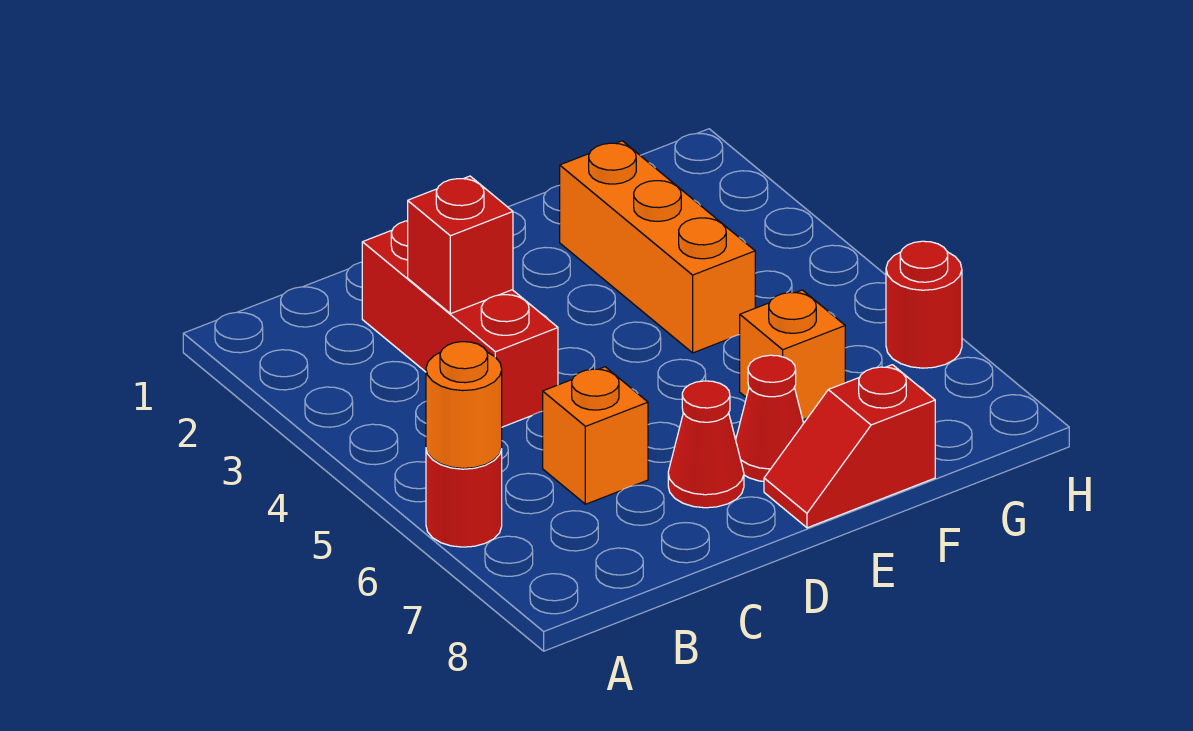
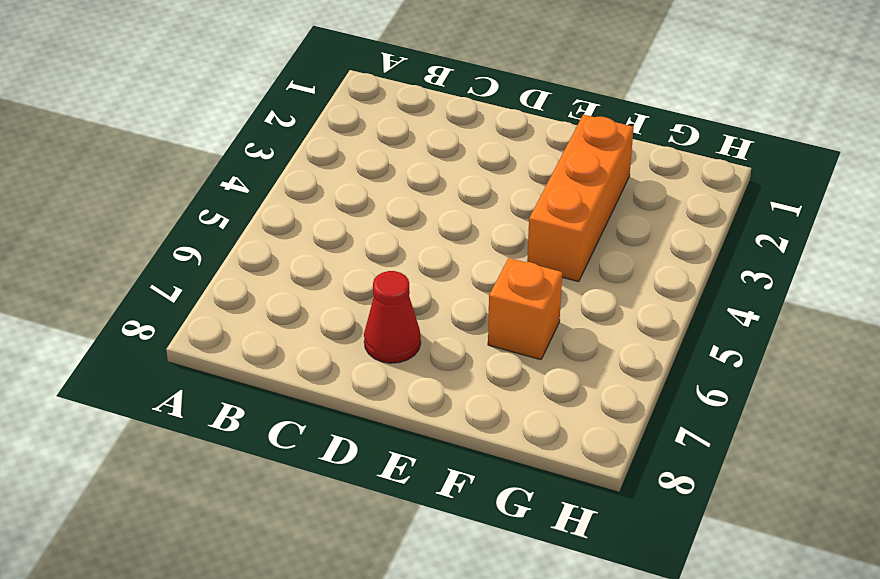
none -> red round brick A6 level 1
none -> red brick C2:C4 level 1

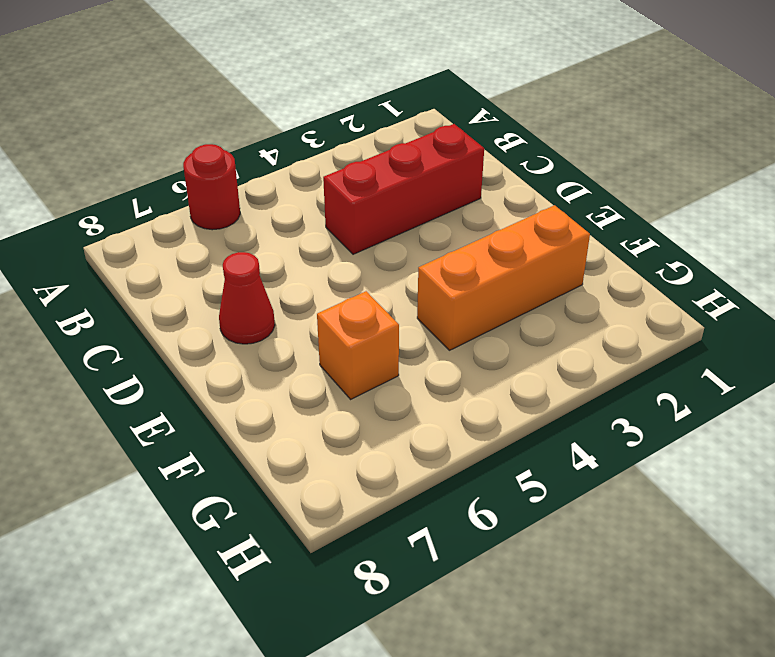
none -> orange brick C6 level 1
none -> red cone E7 level 1

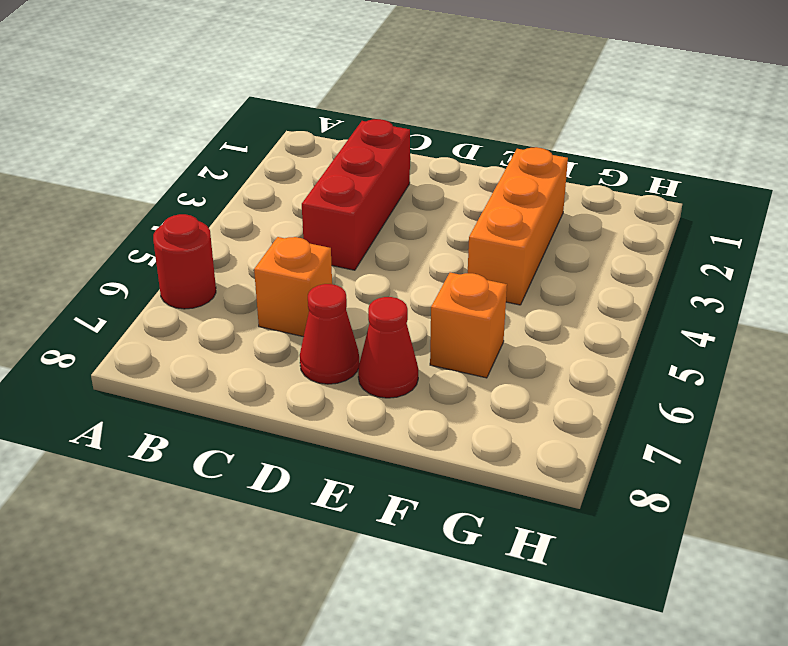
none -> red slope E8:F8 level 1 top F
none -> red round brick H6 level 1

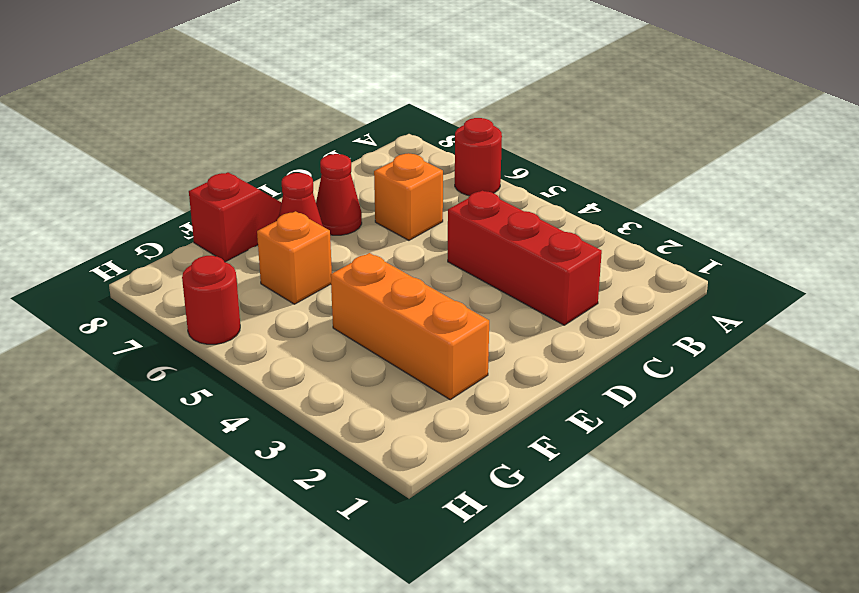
none -> orange round brick A6 level 2
none -> red brick C3 level 2

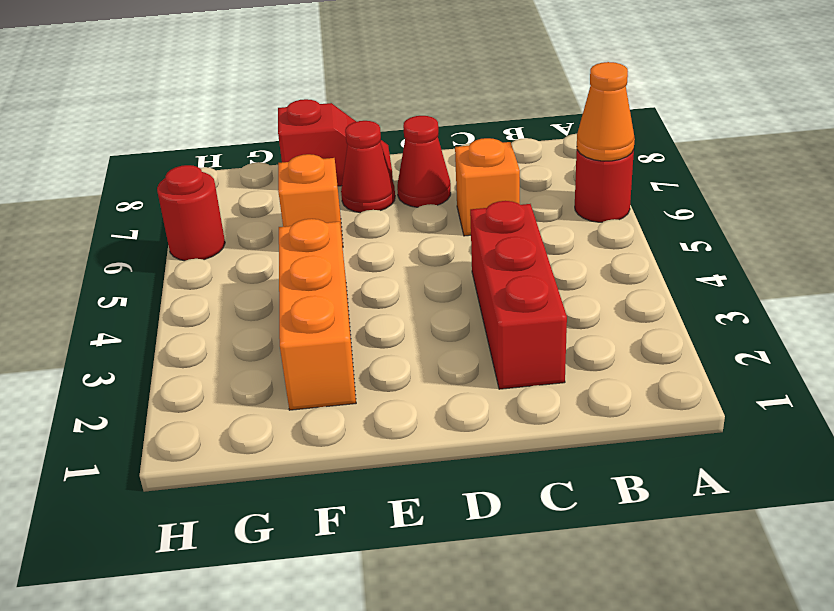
orange cone A6 level 2 -> orange round brick A6 level 2
none -> red brick C3 level 2

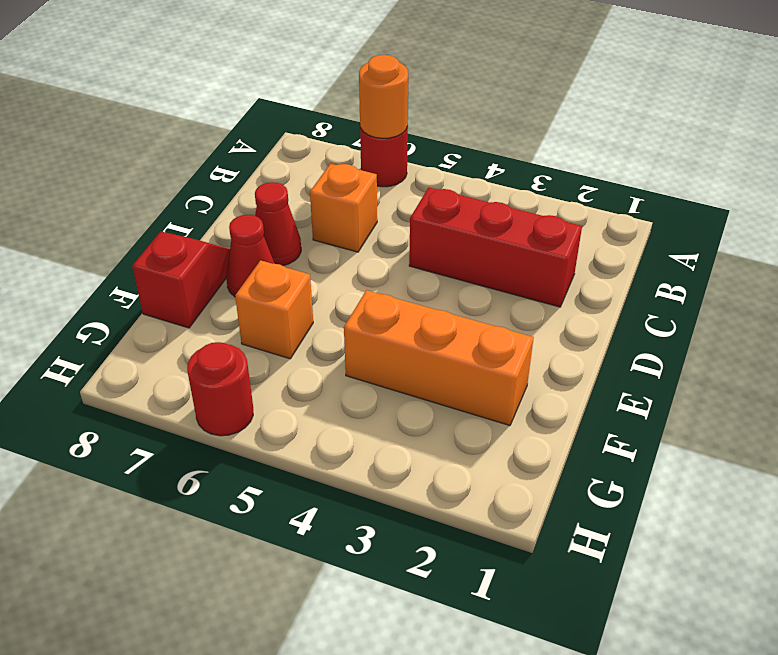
none -> red brick C3 level 2

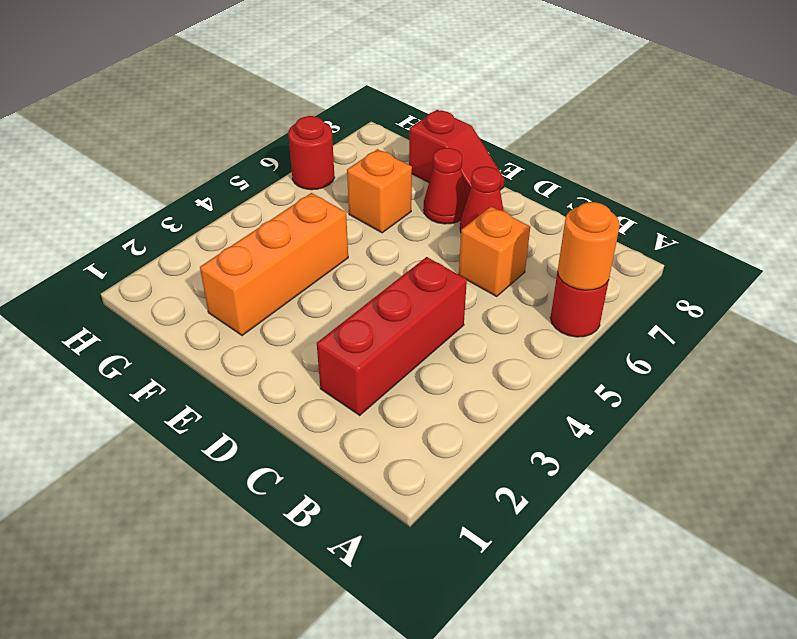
none -> red brick C3 level 2

